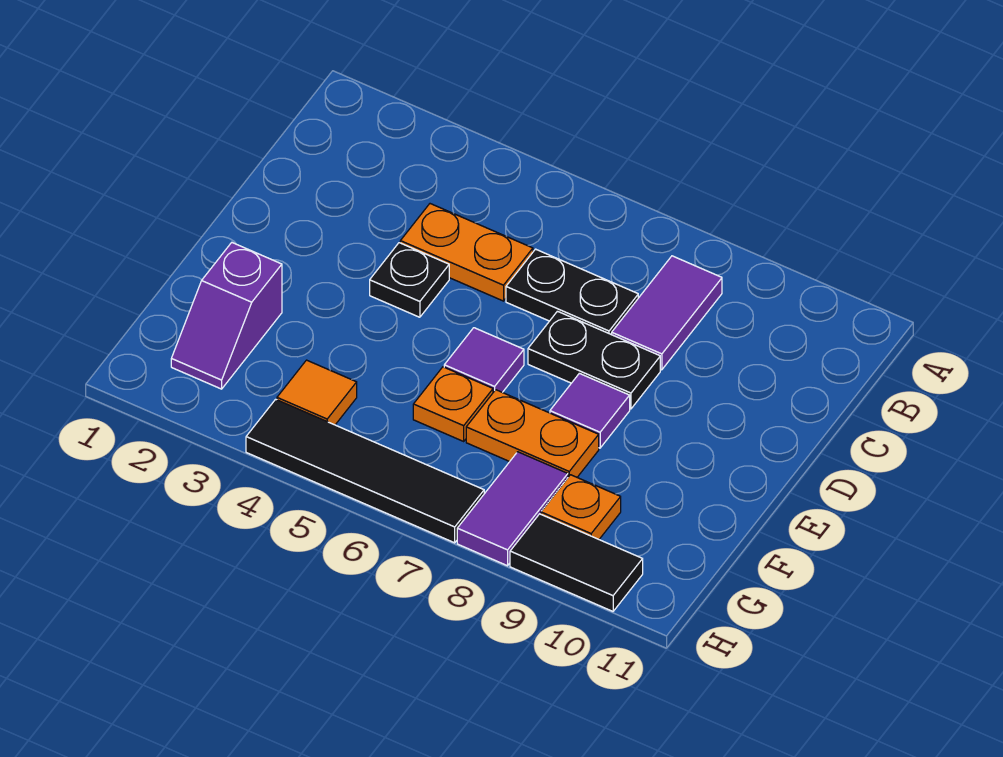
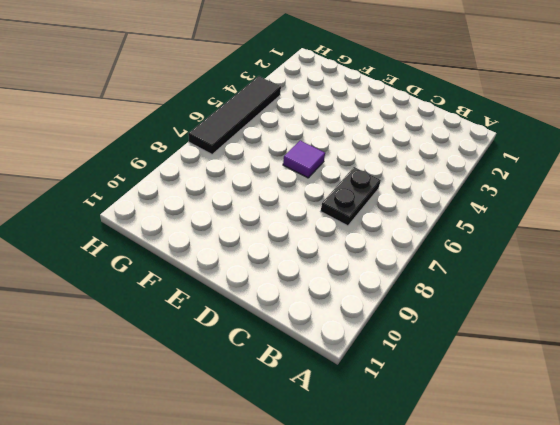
none -> purple tile B8:C8 level 1
none -> orange plate C4:C5 level 1
none -> black plate D4 level 1

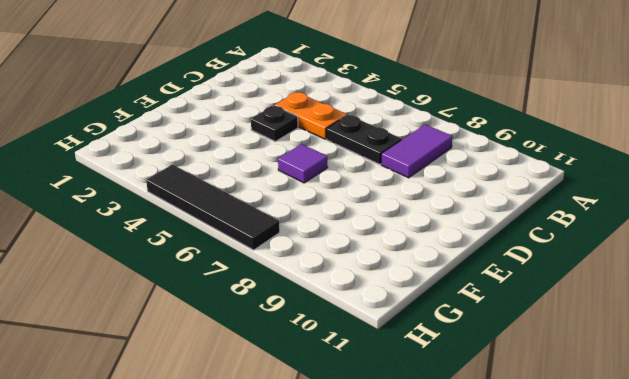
none -> black plate D7:D8 level 1
none -> purple tile E8 level 1
none -> purple slope F2:G2 level 1 top F

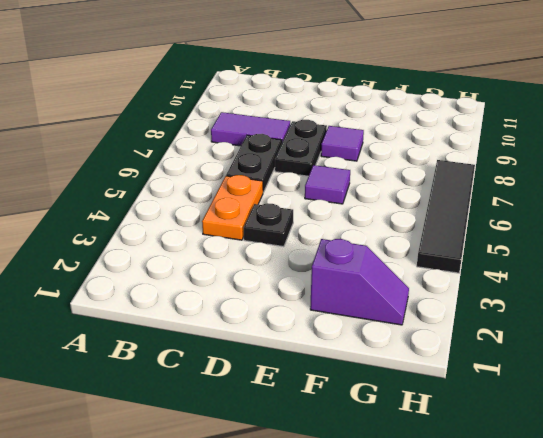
none -> orange plate F6 level 1
none -> orange plate F7:F8 level 1
none -> orange tile G4 level 1

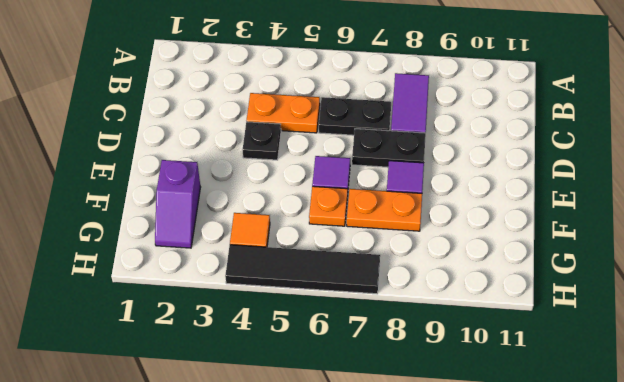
none -> purple tile G8:H8 level 1
none -> orange plate G9 level 1
none -> black tile H9:H10 level 1

